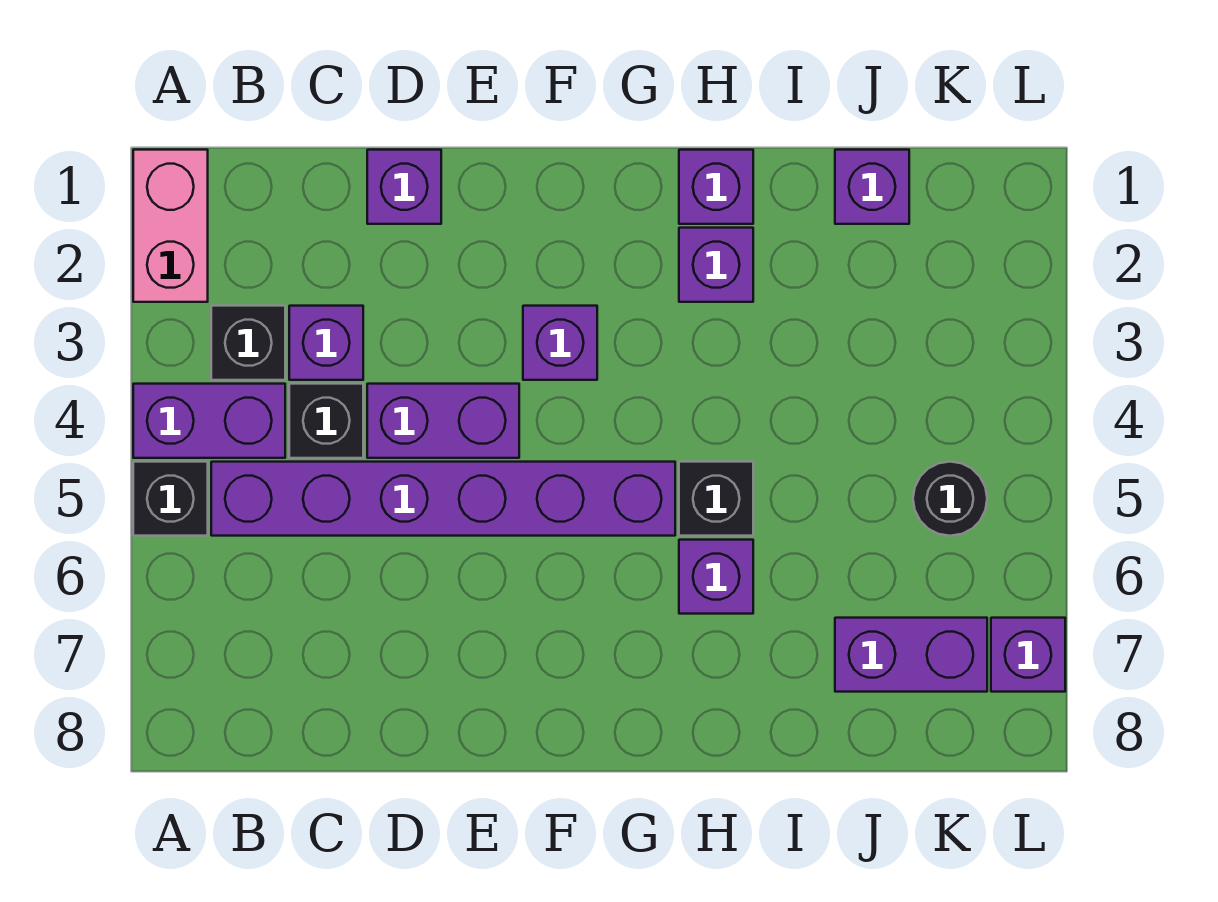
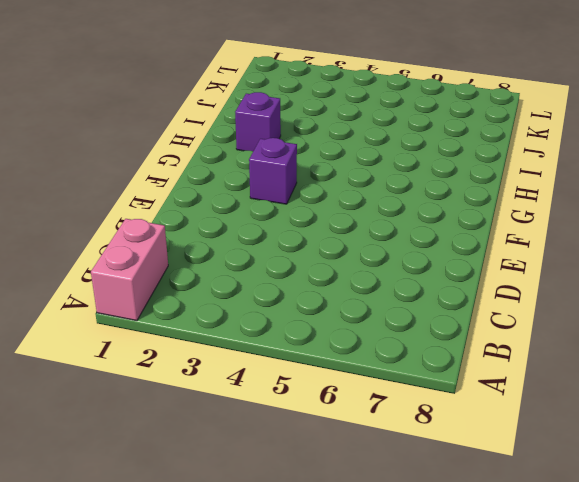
pink brick A1:B1 level 1 -> pink brick A1:A2 level 1
none -> purple brick A4:B4 level 1
none -> black brick A5 level 1
none -> black brick B3 level 1

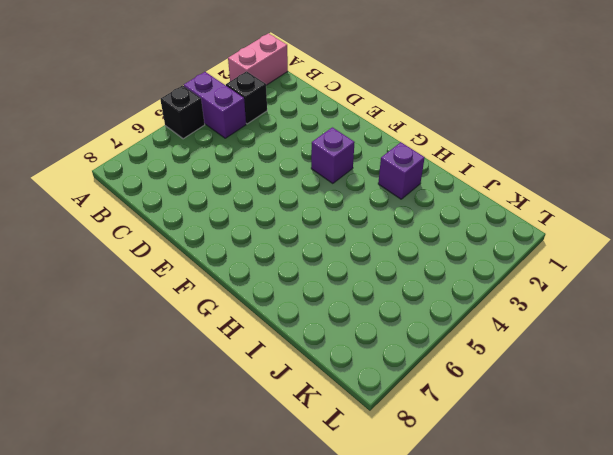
none -> purple brick B5:G5 level 1
none -> purple brick C3 level 1
none -> black brick C4 level 1

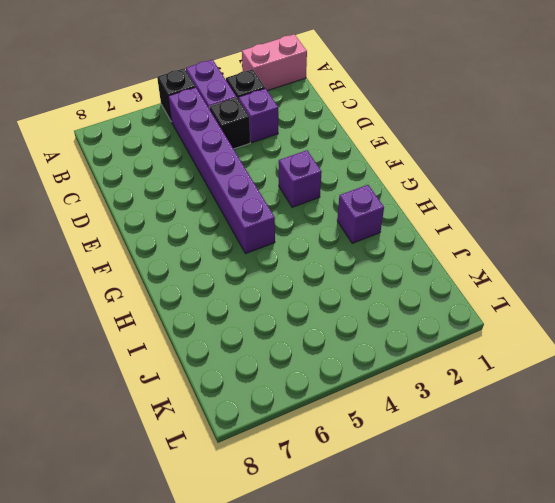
none -> purple brick D1 level 1
none -> purple brick D4:E4 level 1
none -> purple brick H1 level 1

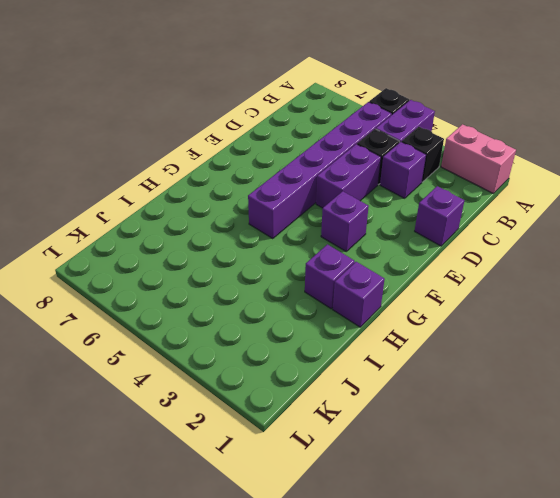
none -> black brick H5 level 1
none -> purple brick H6 level 1
none -> purple brick J1 level 1

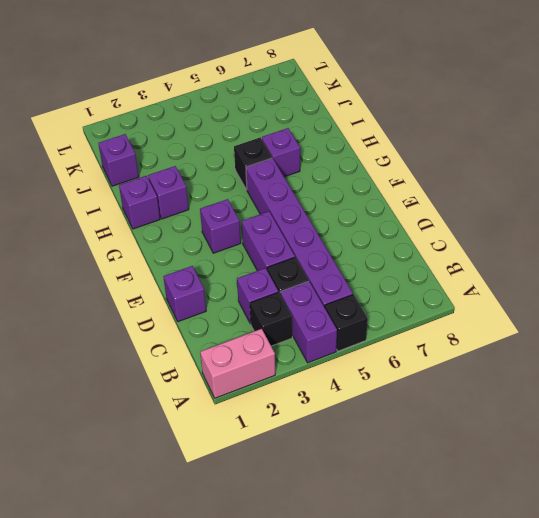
none -> purple brick J7:K7 level 1
none -> black round brick K5 level 1
none -> purple brick L7 level 1

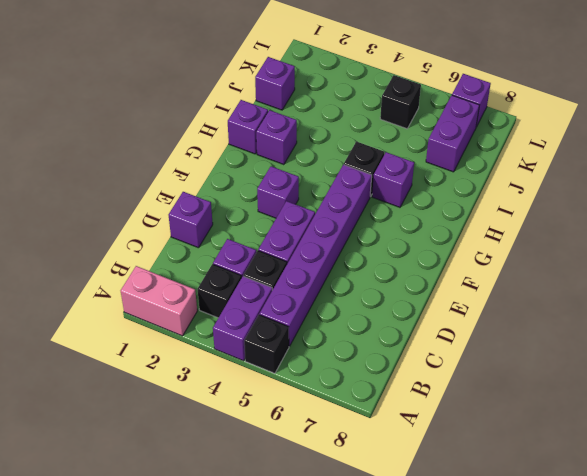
black brick K5 level 1 -> black round brick K5 level 1

